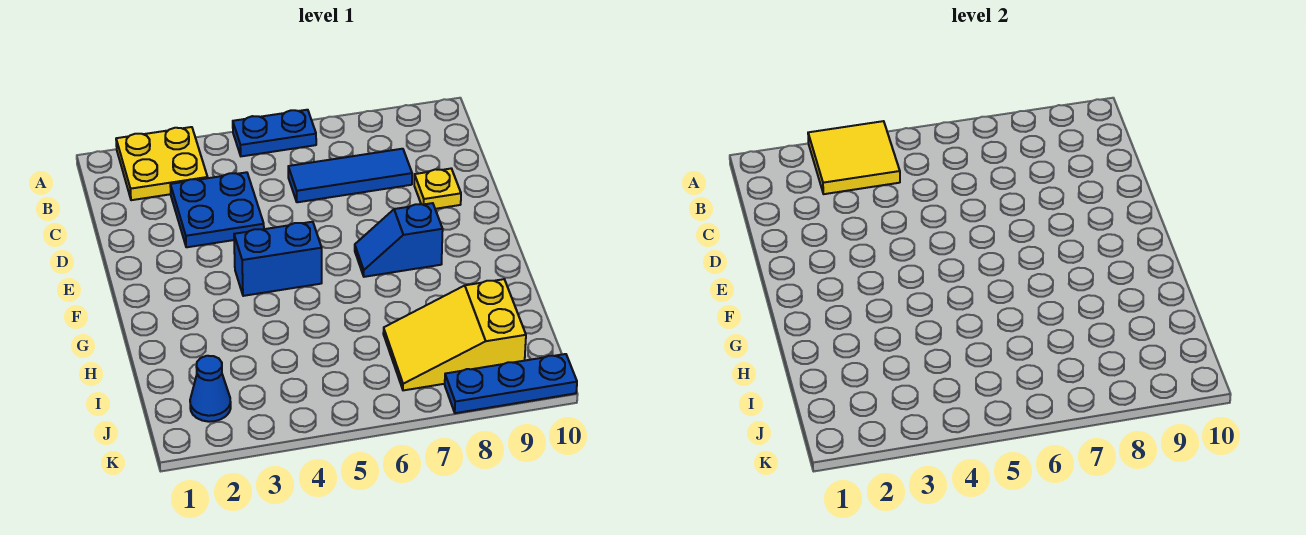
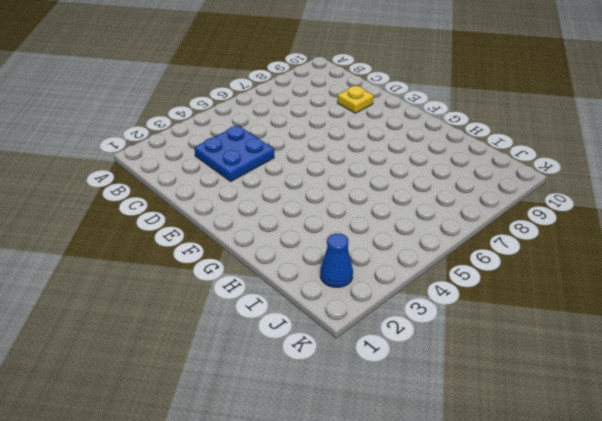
none -> yellow plate A2:B3 level 1
none -> blue plate A5:A6 level 1

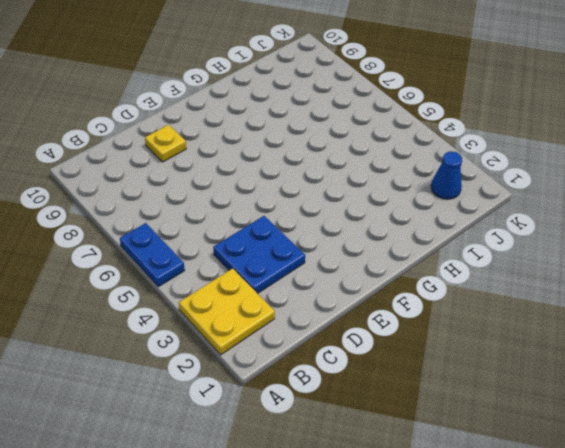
none -> blue tile C6:C8 level 1
none -> blue brick F4:F5 level 1

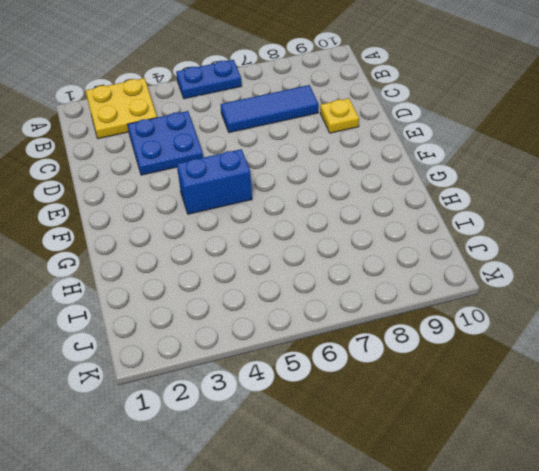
none -> blue slope F7:F8 level 1 top 8
none -> yellow slope I7:J9 level 1 top 9

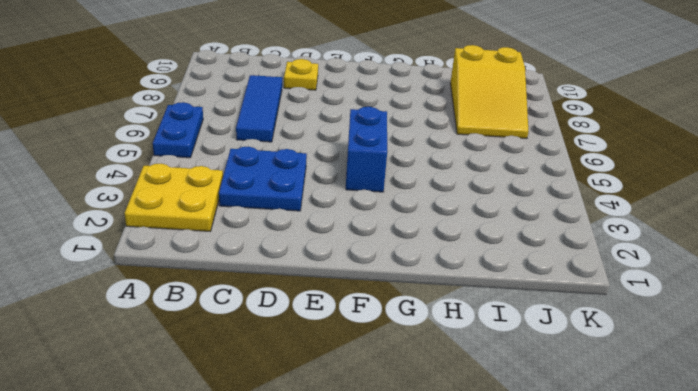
none -> blue slope F7:F8 level 1 top 8
none -> blue cone J2 level 1

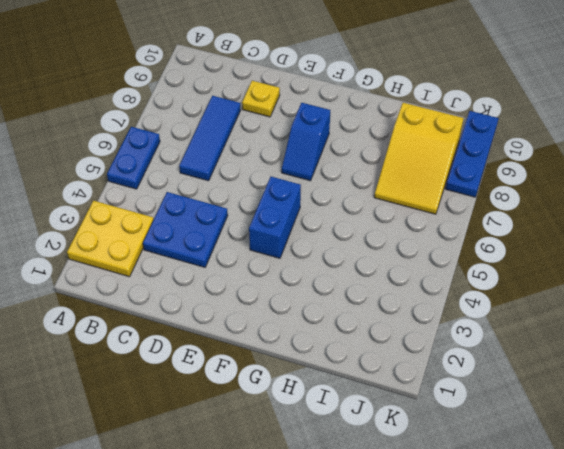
none -> blue cone J2 level 1
none -> yellow tile A3:B4 level 2

